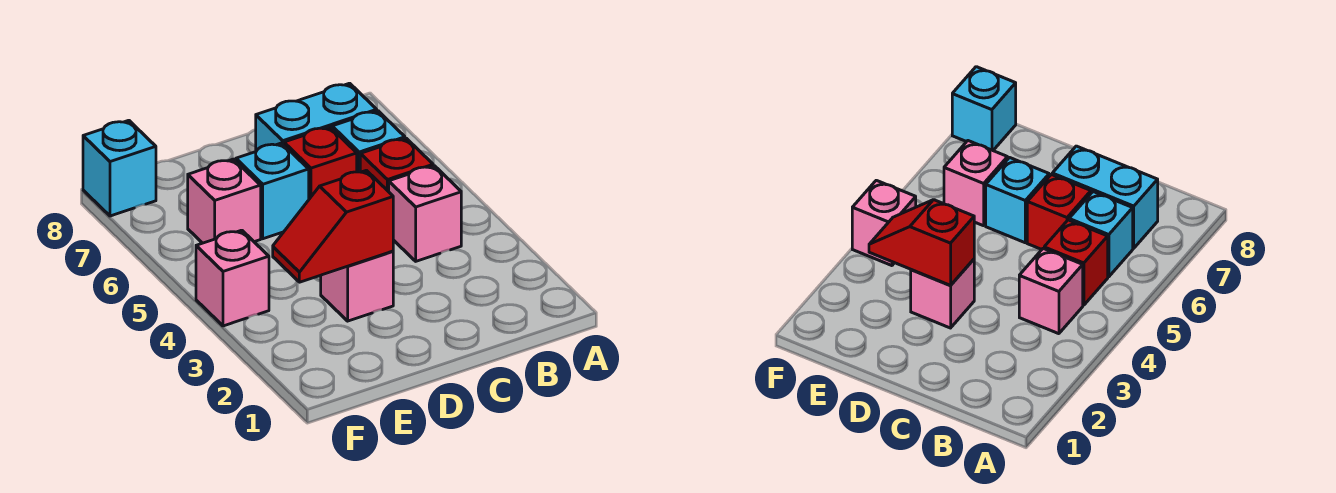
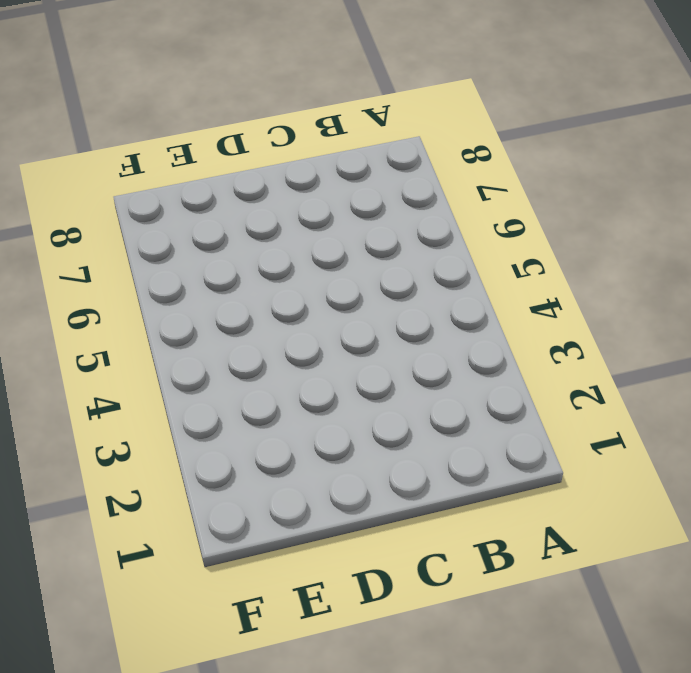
none -> pink brick B4 level 1
none -> red brick B5 level 1

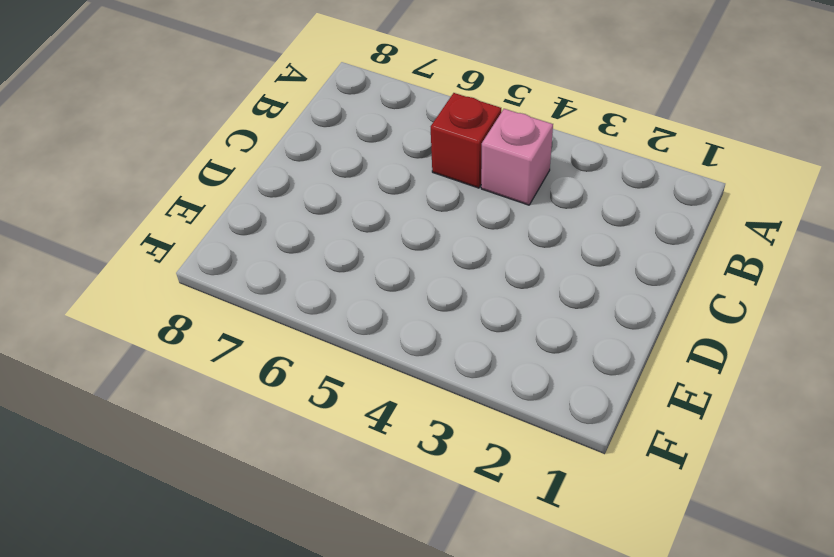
none -> cyan brick B6 level 1
none -> cyan brick B7:C7 level 1

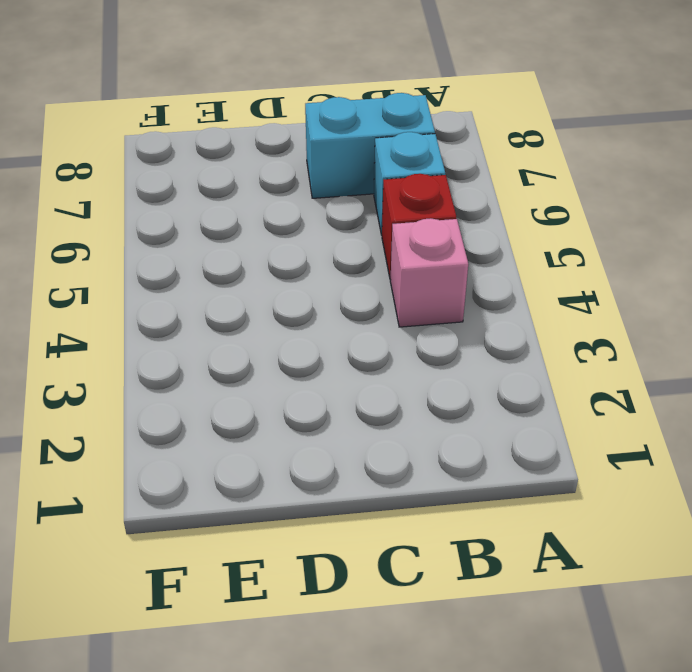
none -> red brick C6 level 1
none -> pink brick D3 level 1

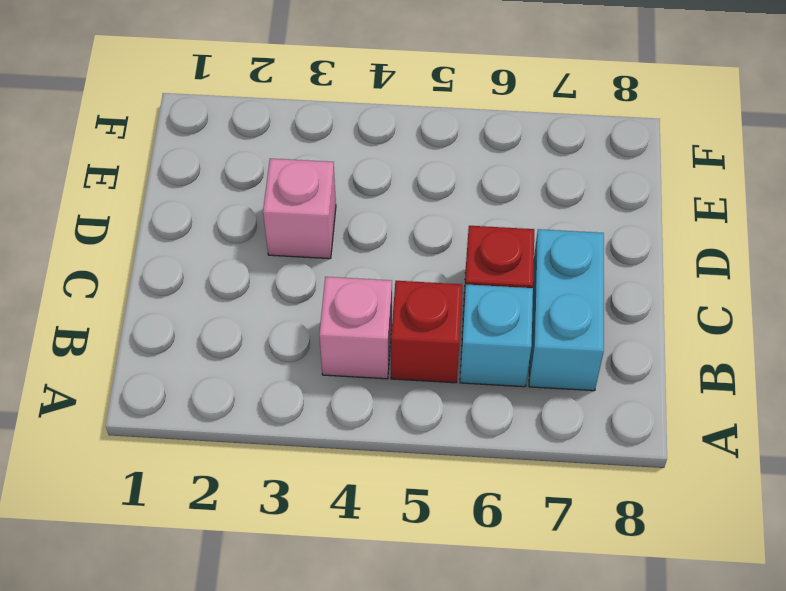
none -> cyan brick D6 level 1
none -> pink brick E6 level 1

